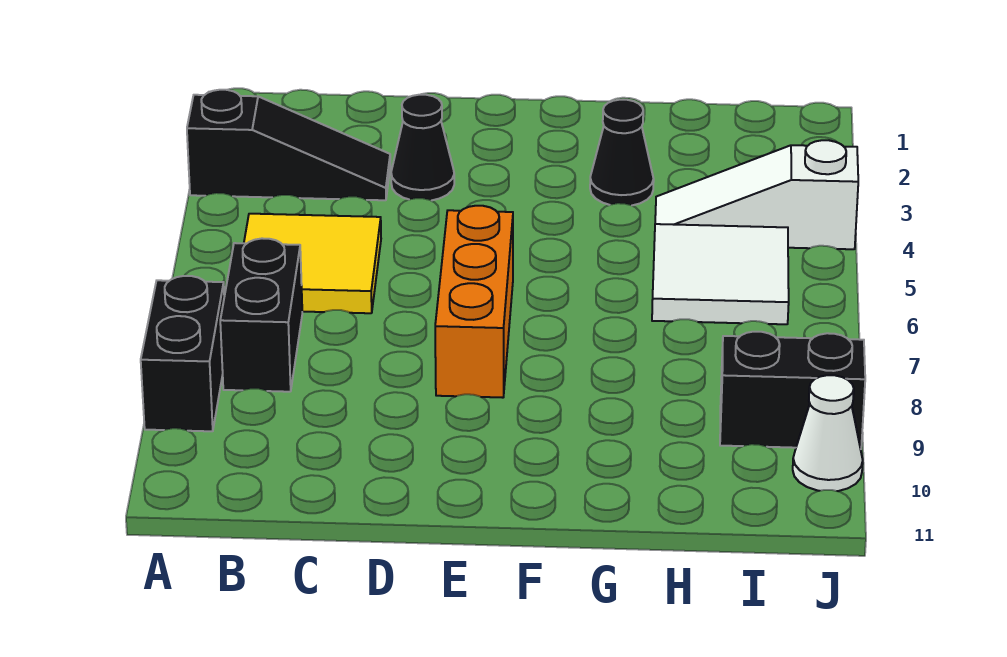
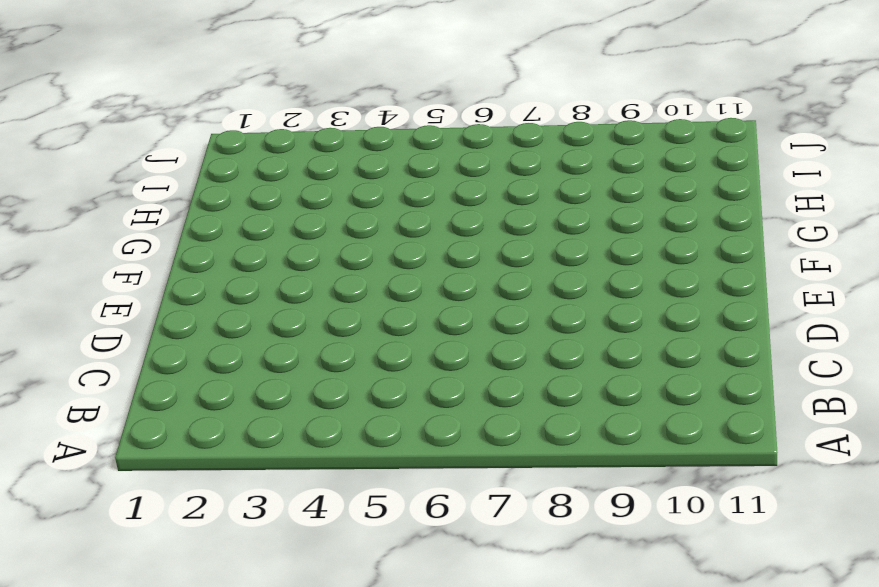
none -> black slope A3:C3 level 1 top A
none -> black brick A8:A9 level 1

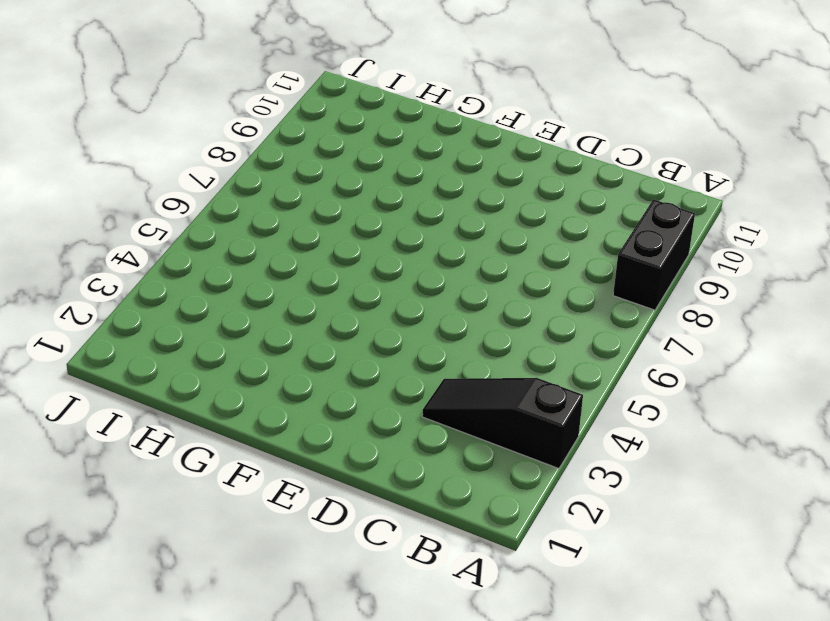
none -> yellow tile B5:C6 level 1
none -> black brick B7:B8 level 1

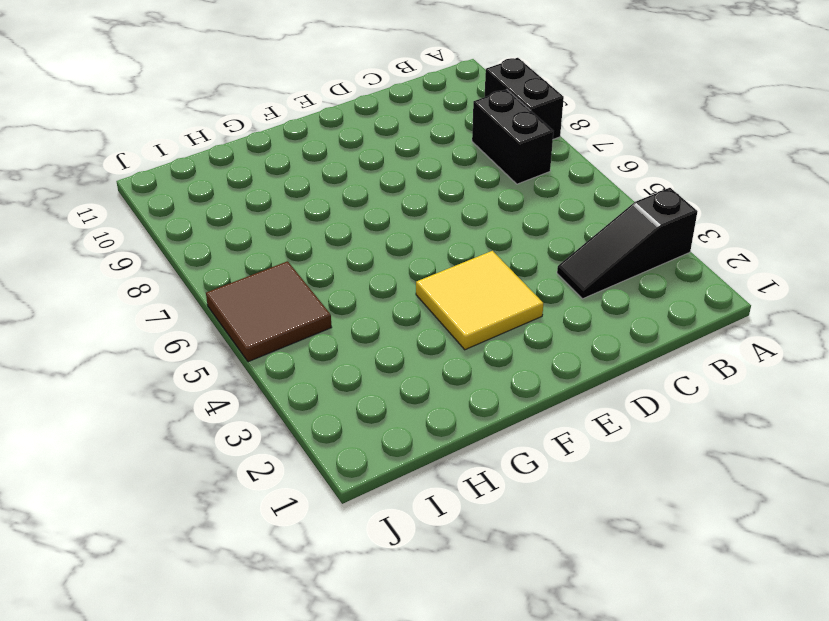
yellow tile E3:F4 level 1 -> yellow tile B5:C6 level 1
brown tile I5:J6 level 1 -> white tile H5:I6 level 1
none -> black cone D3 level 1
none -> orange brick E6:E8 level 1

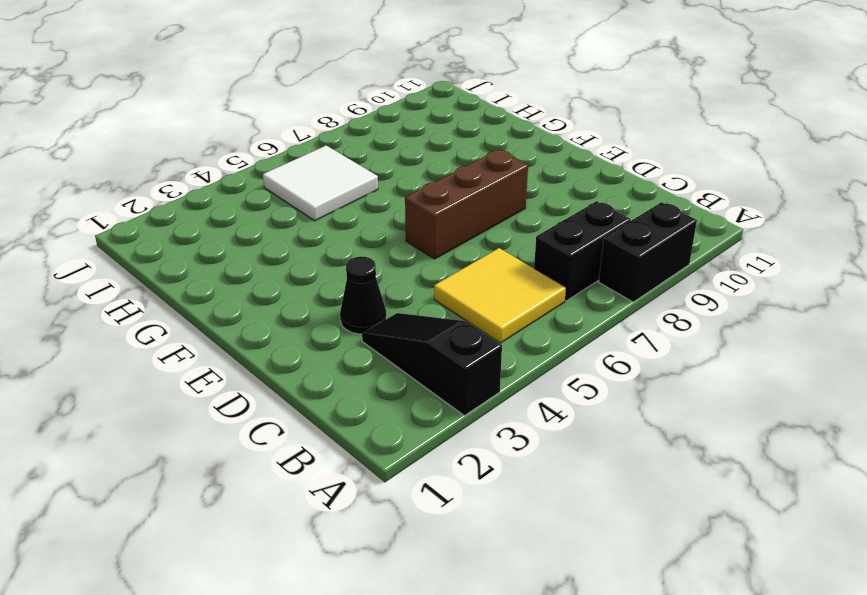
brown brick E6:E8 level 1 -> orange brick E6:E8 level 1
none -> black cone G3 level 1
none -> white slope H4:J4 level 1 top J

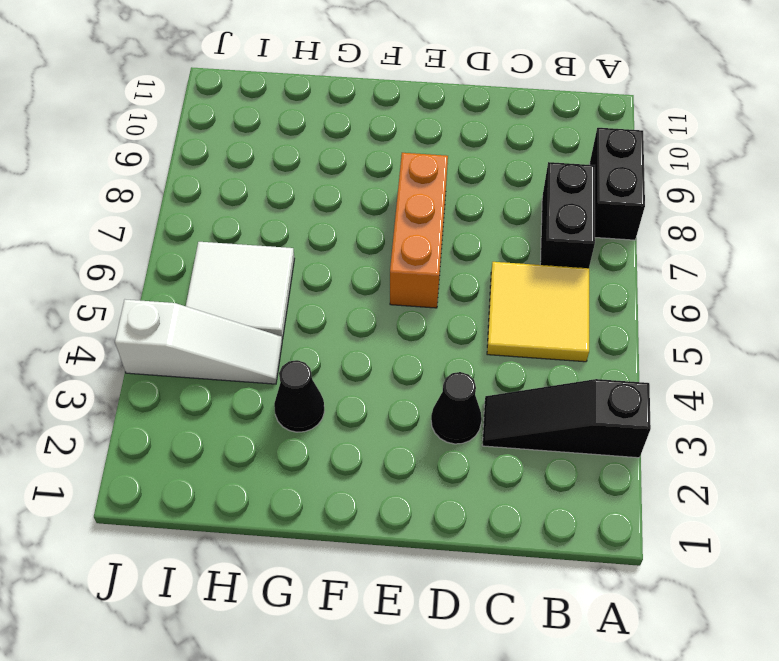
none -> black brick I9:J9 level 1
none -> white cone J10 level 1

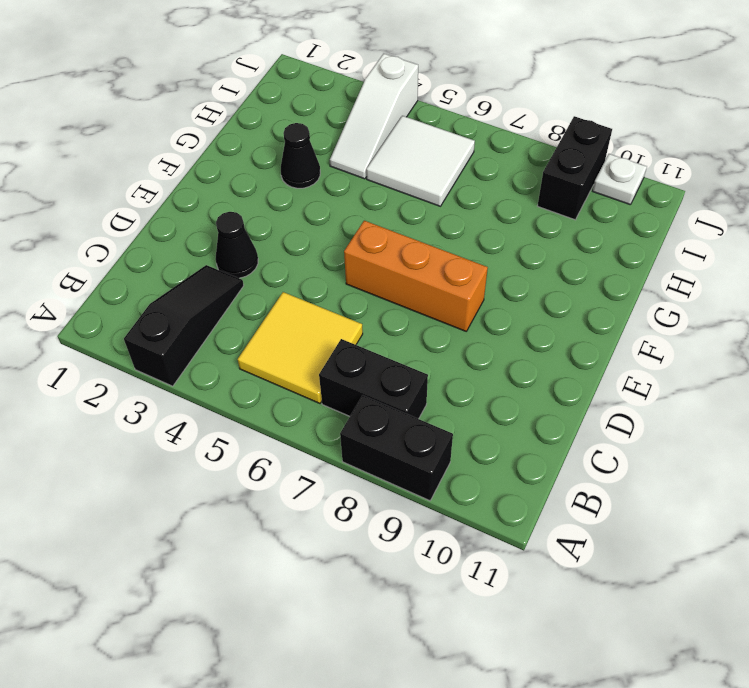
white plate J10 level 1 -> white cone J10 level 1

